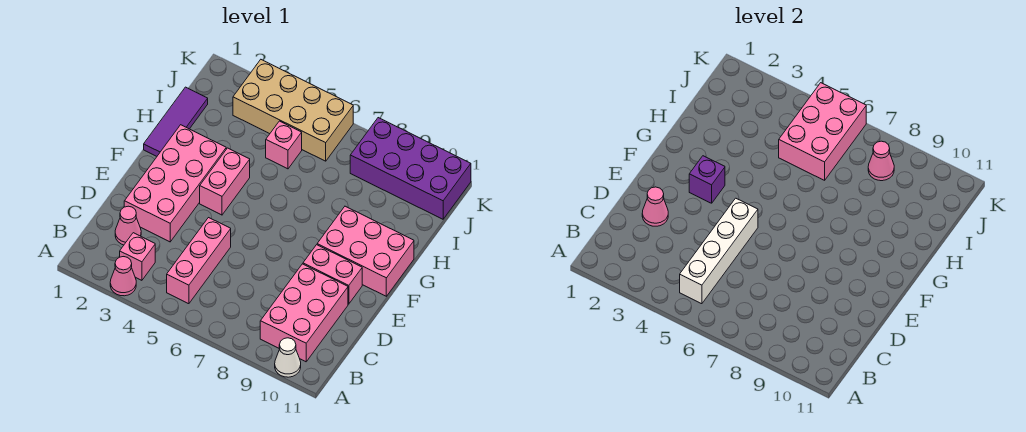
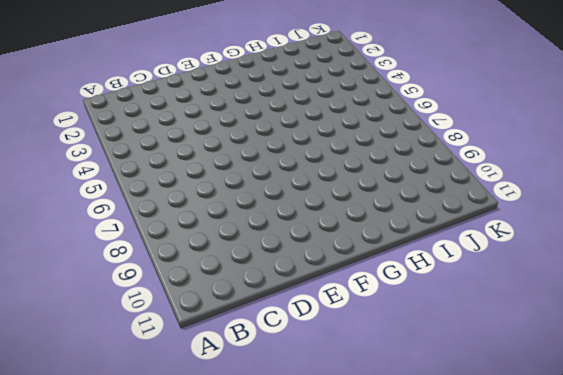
none -> pink cone A3 level 1
none -> white cone A10 level 1
none -> pink brick B3 level 1

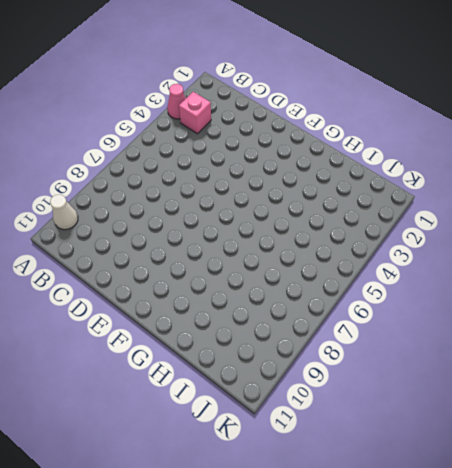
none -> pink brick B5:D5 level 1
none -> pink brick B9:D10 level 1
none -> pink cone C2 level 1

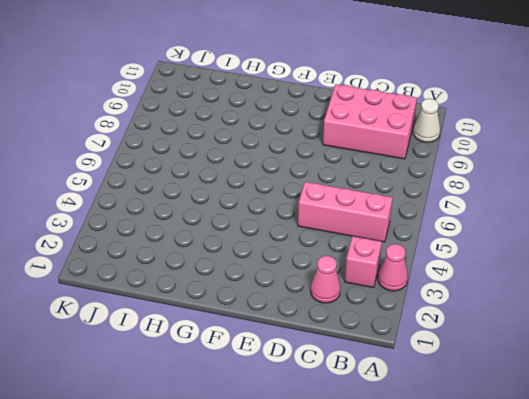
none -> pink brick D2:G3 level 1
none -> pink brick E9:E10 level 1
none -> pink brick F4:G4 level 1

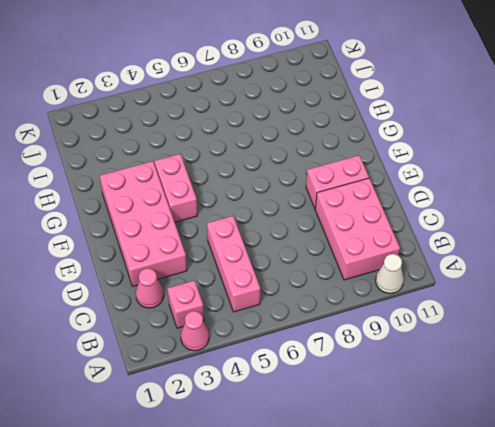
none -> pink brick F9:G11 level 1
none -> purple tile G1:I1 level 1
none -> pink brick I5 level 1

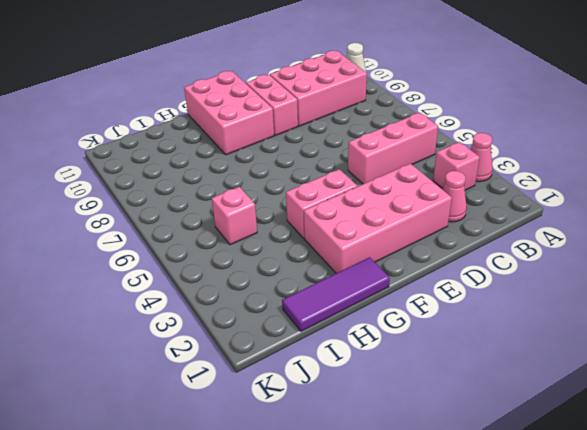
none -> tan brick J3:K6 level 1
none -> purple brick J8:K11 level 1
none -> white brick B5:E5 level 2

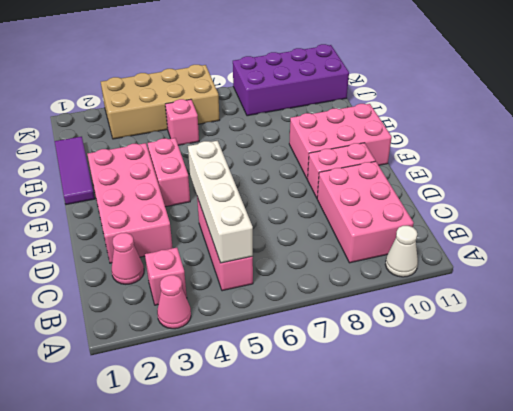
none -> pink cone D2 level 2
none -> purple brick F3 level 2
none -> pink brick I5:K6 level 2

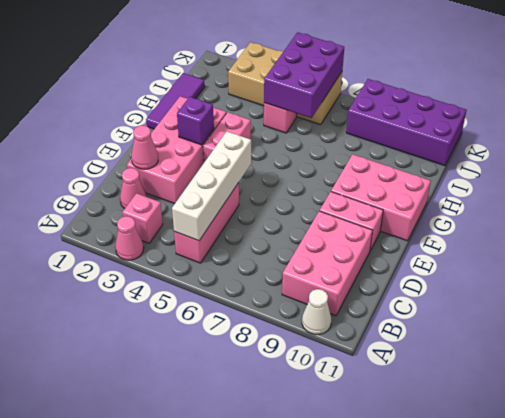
purple brick I5:K6 level 2 -> pink brick I5:K6 level 2
none -> pink cone J8 level 2

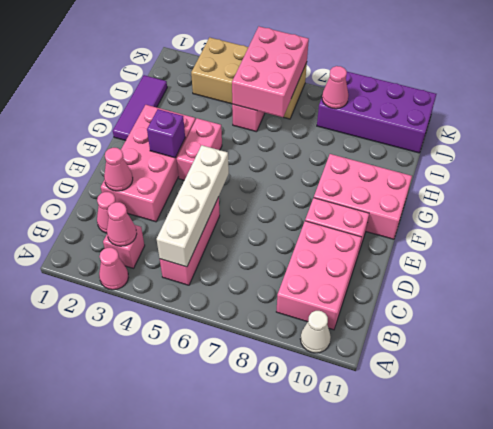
pink cone B3 level 2 -> none

